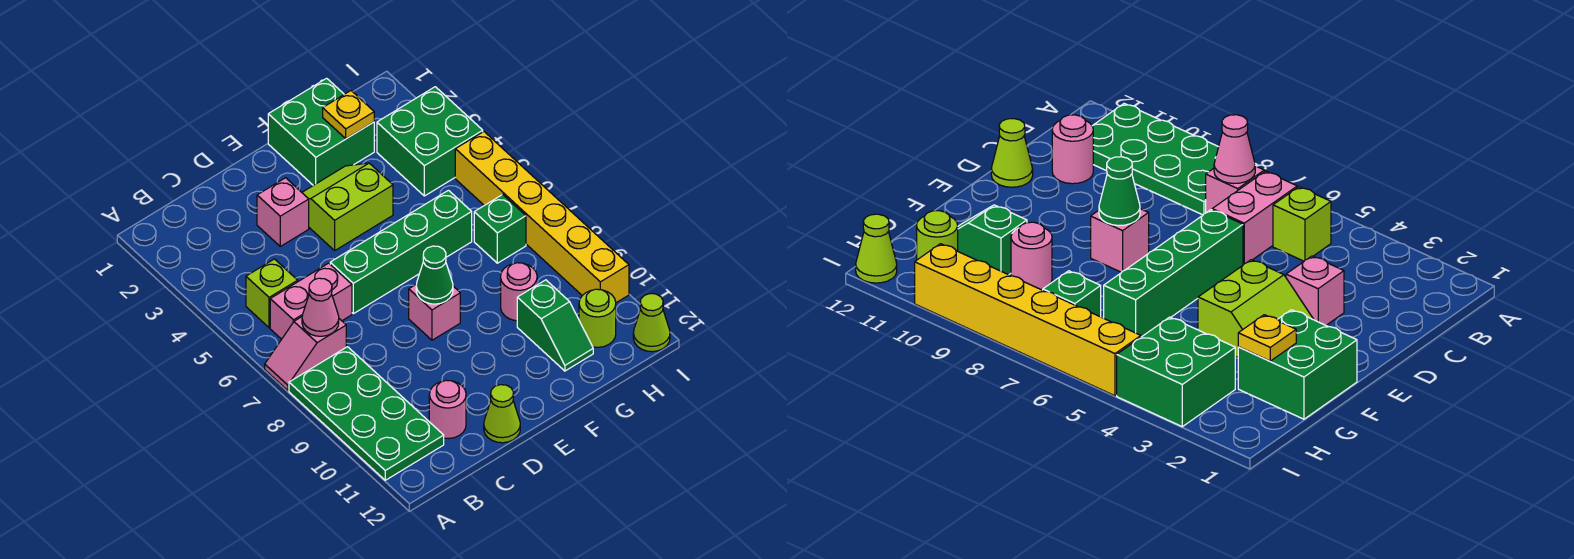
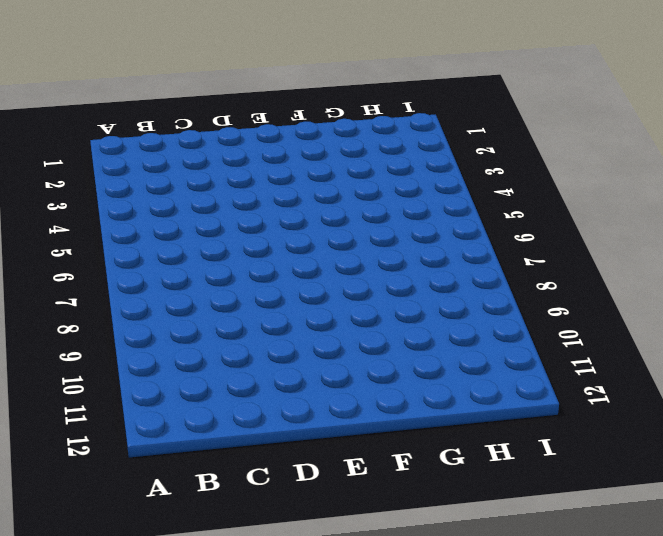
none -> pink slope A7:B7 level 1 top B
none -> green plate A8:B11 level 1
none -> lime brick B5 level 1

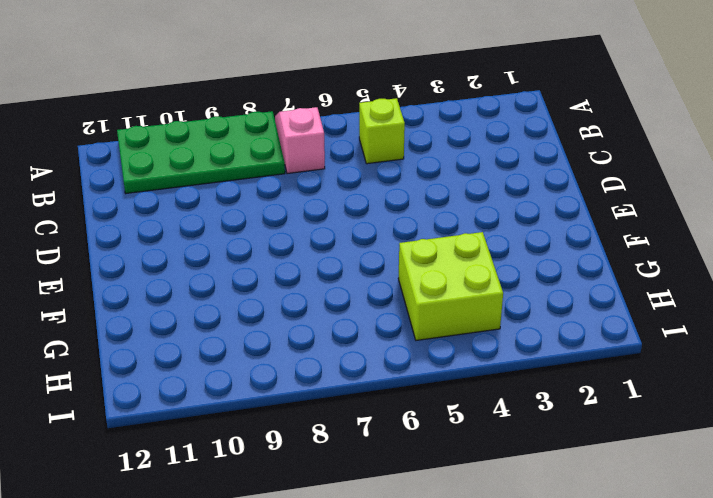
lime brick G4:H5 level 1 -> green brick H3:I4 level 1
none -> pink brick B6:C6 level 1
none -> pink round brick C11 level 1
none -> pink brick D3 level 1

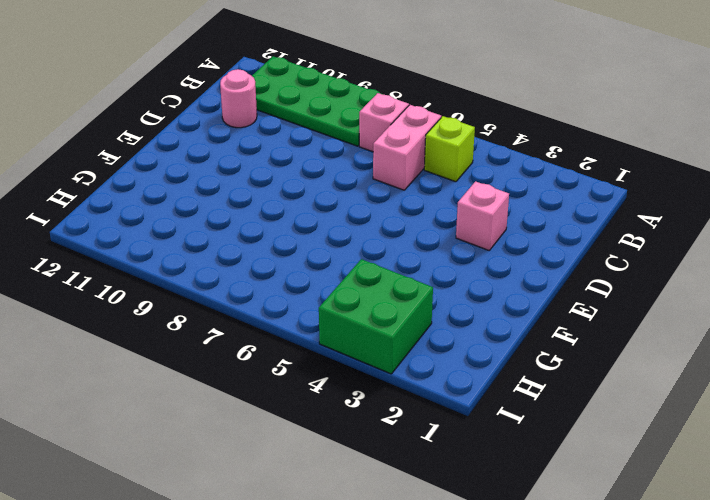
none -> green brick D6:G6 level 1
none -> lime cone D12 level 1
none -> lime slope E3:F4 level 1 top 4

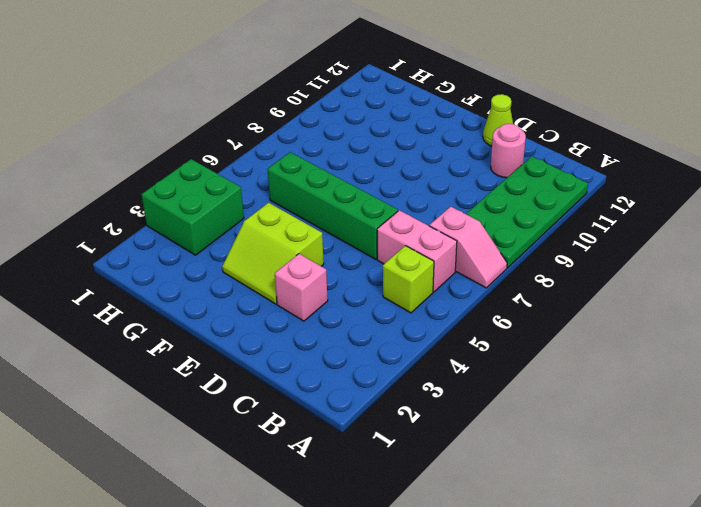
none -> pink brick E8 level 1
none -> green brick F1:G2 level 1
none -> pink round brick G9 level 1

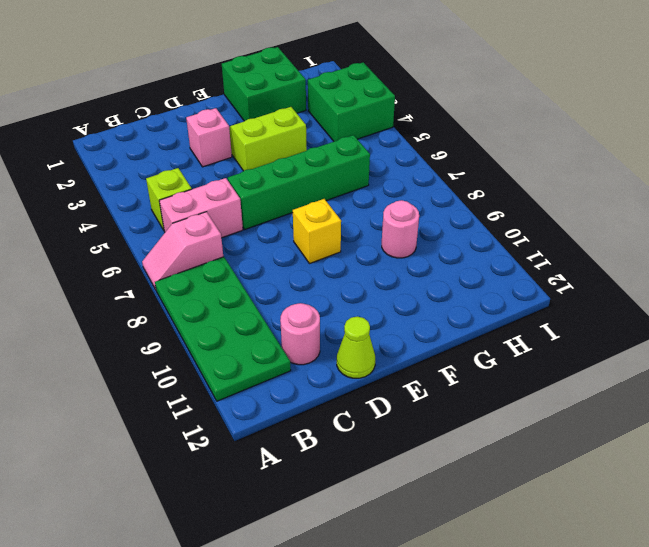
yellow brick E8 level 1 -> pink brick E8 level 1
none -> green slope G10:G11 level 1 top 10
none -> green brick H7 level 1
none -> lime round brick H11 level 1

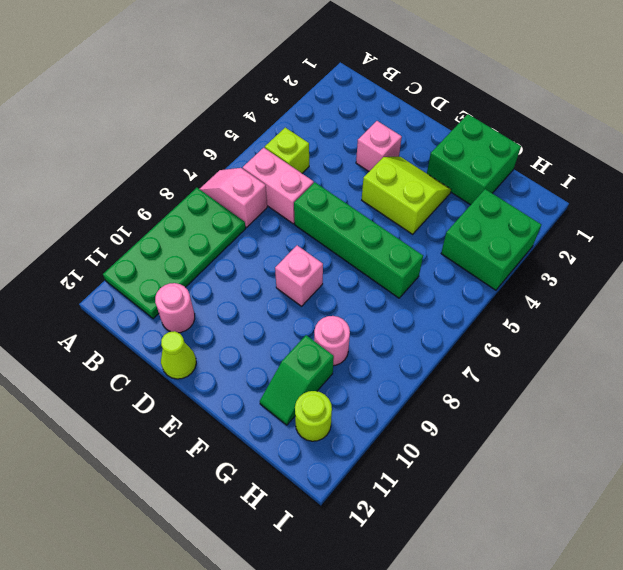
none -> green brick H7 level 1
none -> yellow brick I5:I10 level 1
none -> lime cone I12 level 1

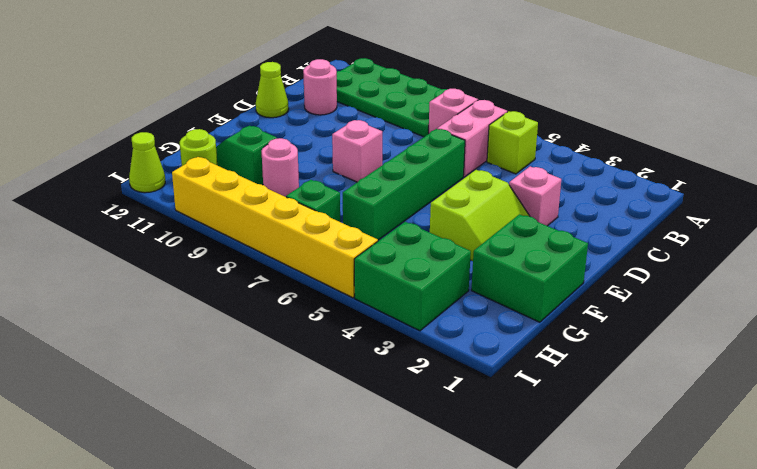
none -> pink cone B7 level 2
none -> green cone E8 level 2
none -> yellow plate G2 level 2

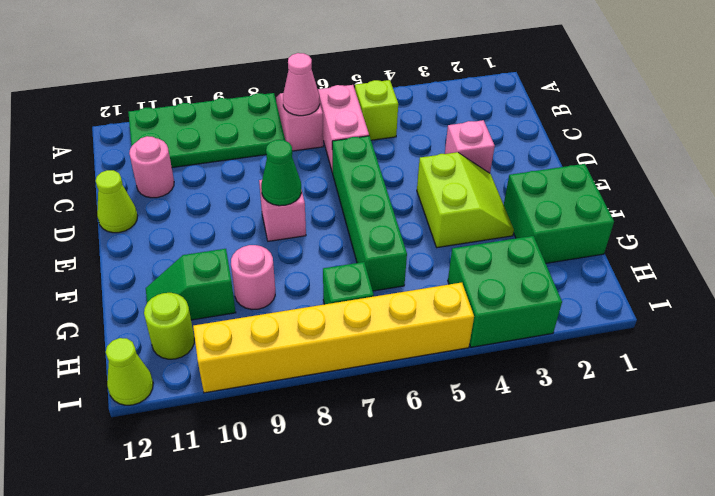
none -> yellow plate G2 level 2

